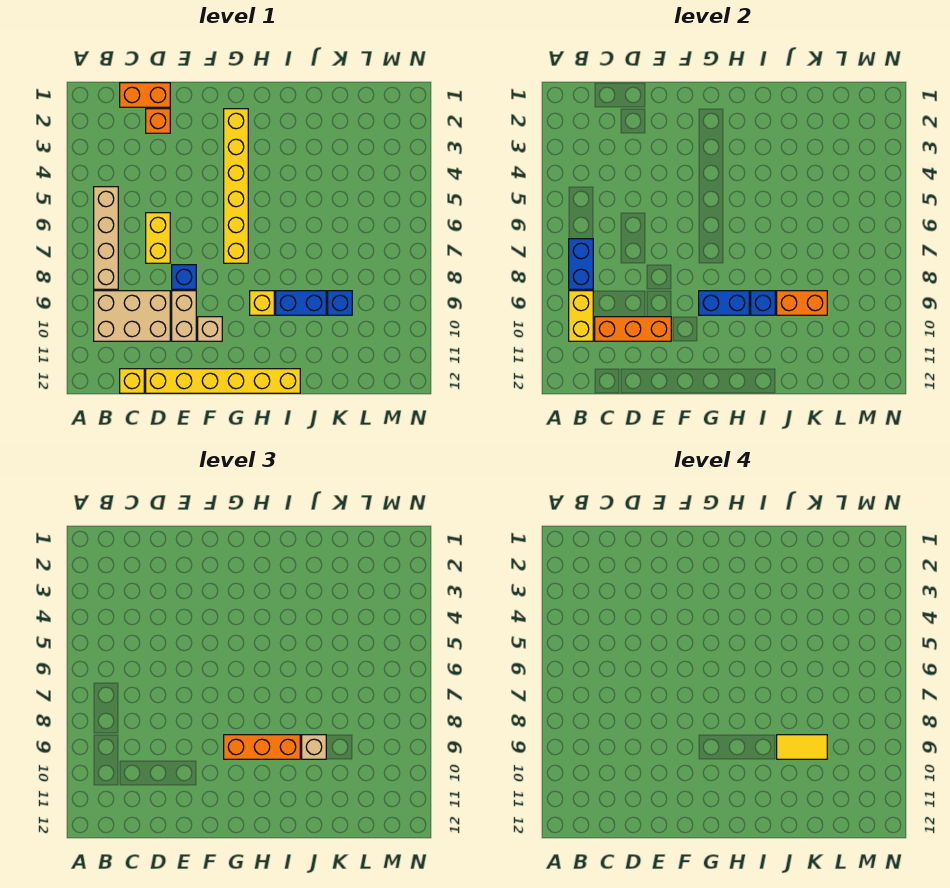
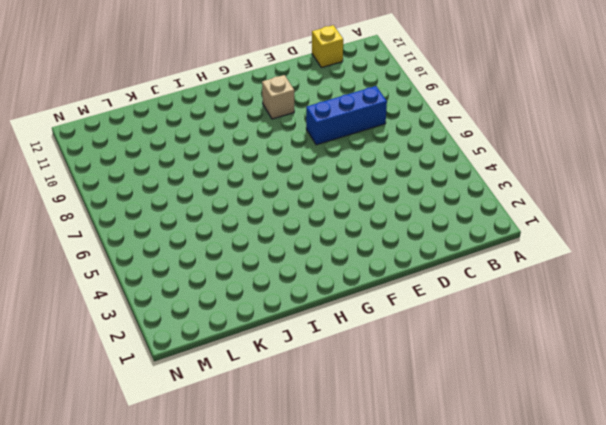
blue brick C8:E8 level 1 -> blue brick E8 level 1
none -> tan brick B5:B8 level 1
none -> tan brick B9:D10 level 1
none -> orange brick C1:D1 level 1

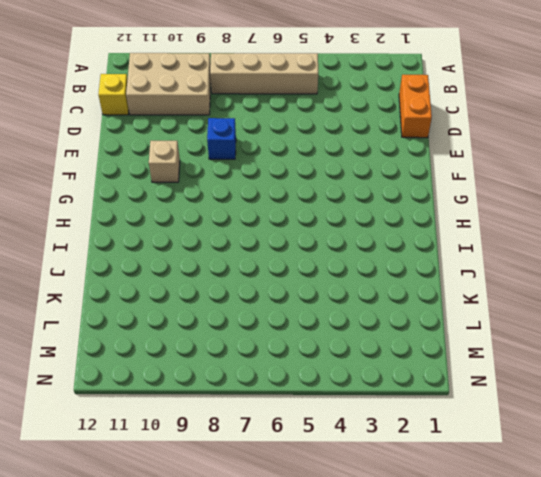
tan brick B9:C11 level 1 -> tan brick B9:D10 level 1
none -> orange brick D2 level 1
none -> yellow brick D6:D7 level 1
none -> yellow brick D12:I12 level 1

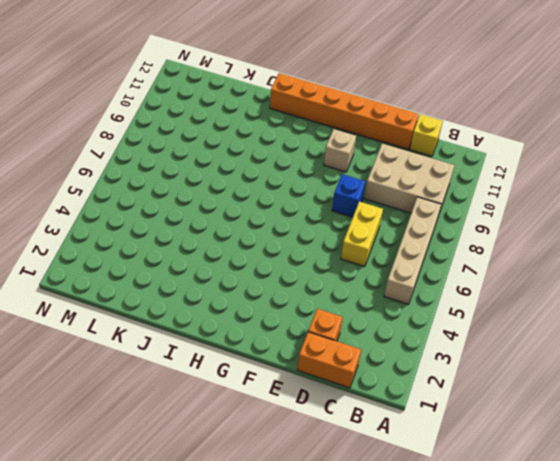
orange brick D12:I12 level 1 -> yellow brick D12:I12 level 1
none -> tan brick E9:E10 level 1
none -> yellow brick G2:G7 level 1
none -> yellow brick H9 level 1

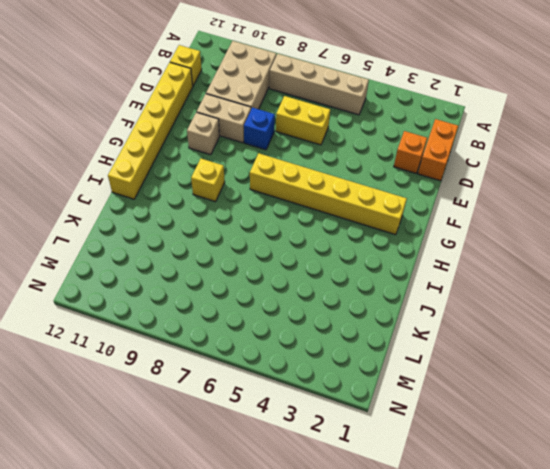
none -> blue brick I9:J9 level 1
none -> blue brick K9 level 1
none -> blue brick B7:B8 level 2

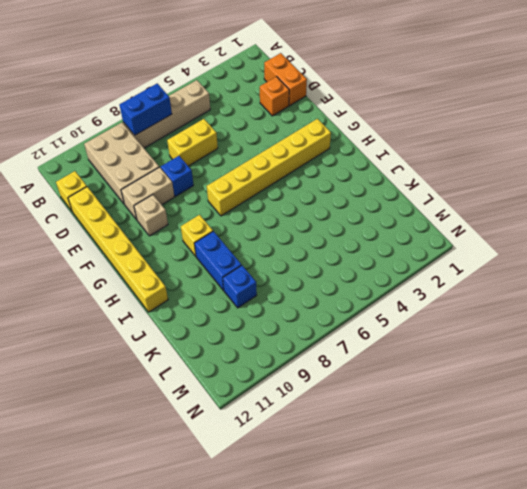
none -> yellow brick B9:B10 level 2
none -> orange brick C10:E10 level 2
none -> blue brick G9:H9 level 2

